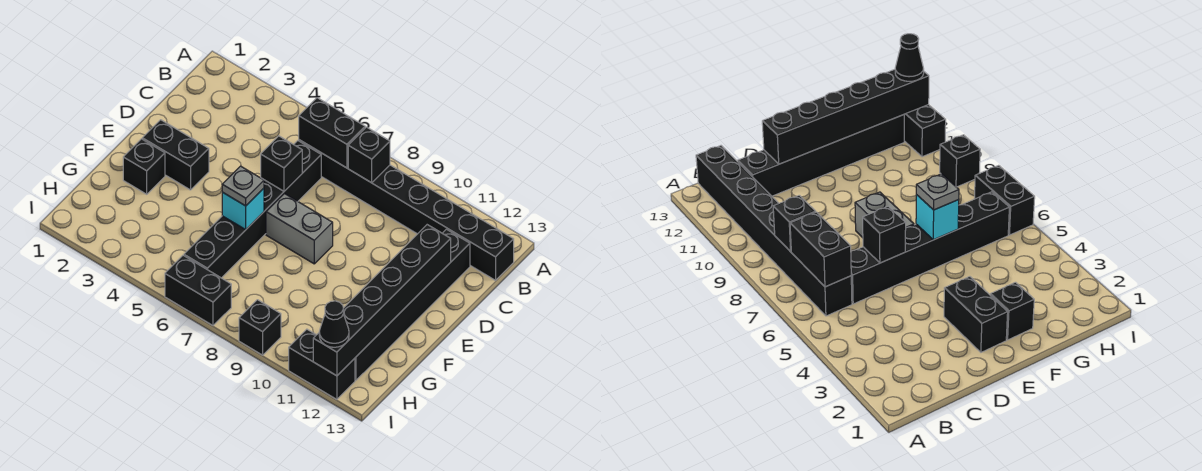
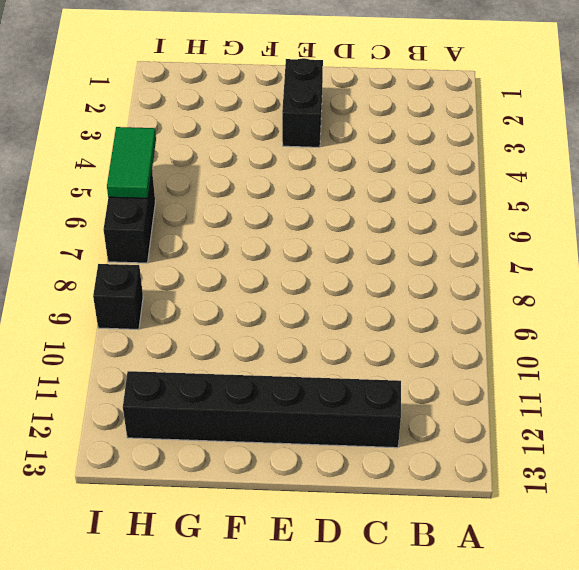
green tile I5:I6 level 2 -> none
none -> black brick B6:B13 level 1
none -> black brick C6:H6 level 1
none -> grey brick E7:E8 level 1

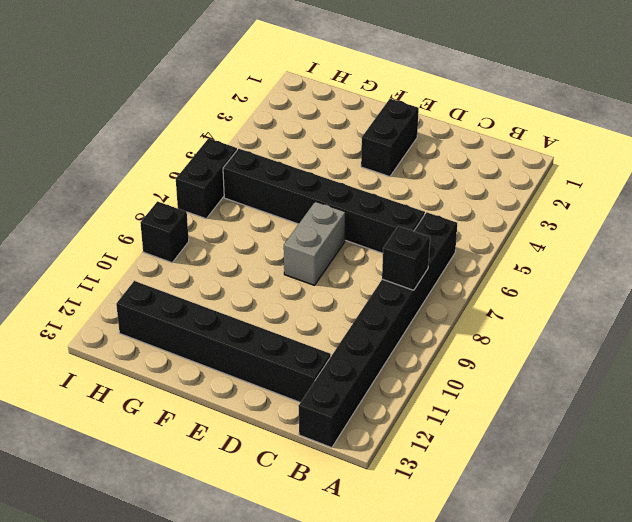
none -> black brick F2 level 1
none -> black brick I11:I12 level 1
none -> black brick B6:B7 level 2

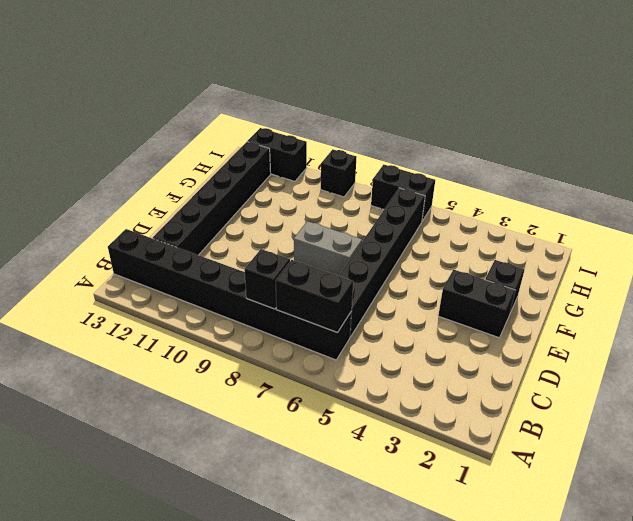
none -> black brick D6 level 2
none -> black brick D12:I12 level 2
none -> cyan brick F6 level 2

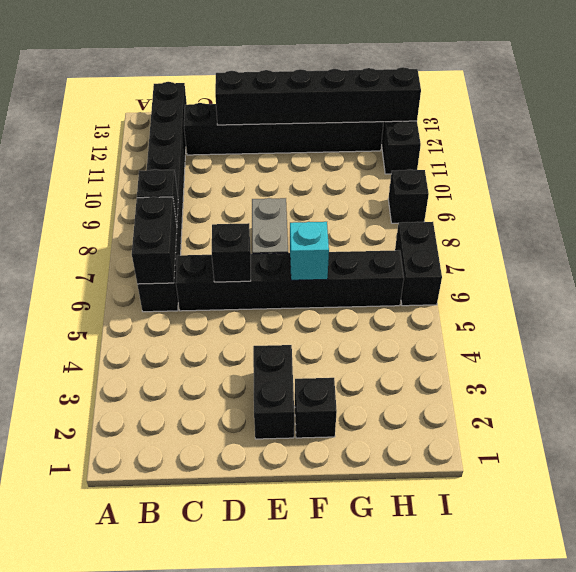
none -> grey plate F6 level 3
none -> black cone I12 level 3

